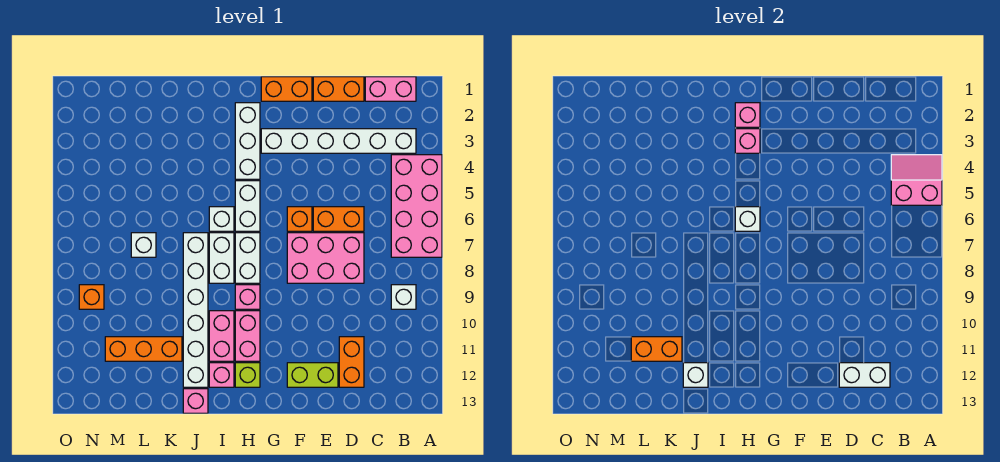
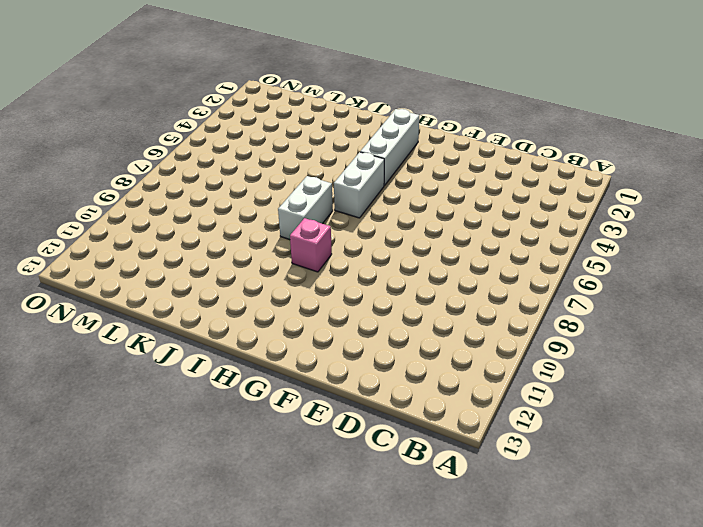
none -> pink brick A4:B7 level 1
none -> pink brick B1:C1 level 1
none -> white brick B3:G3 level 1
none -> white brick B9 level 1

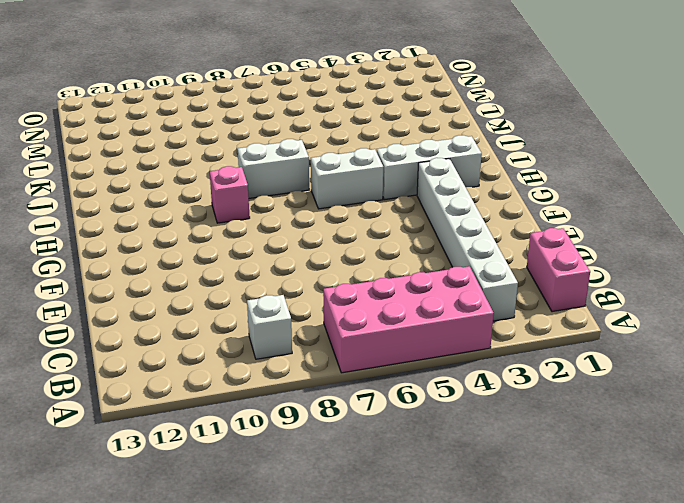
none -> orange brick D1:E1 level 1
none -> orange brick D6:E6 level 1
none -> pink brick D7:F8 level 1
none -> orange brick D11:D12 level 1

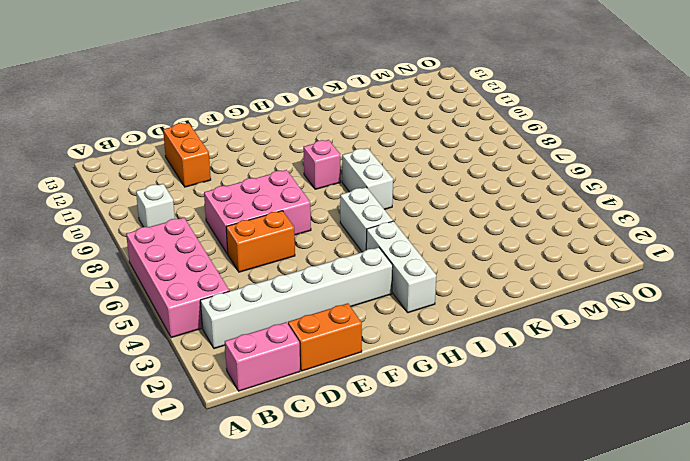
none -> lime brick E12:F12 level 1
none -> orange brick F1:G1 level 1
none -> orange brick F6 level 1
none -> white brick H7:H8 level 1

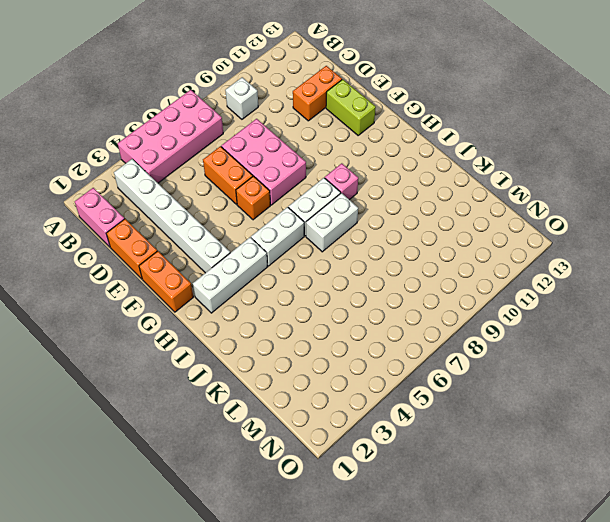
none -> pink brick H10:H11 level 1
none -> lime brick H12 level 1
none -> white brick I6 level 1
none -> pink brick I10:I11 level 1

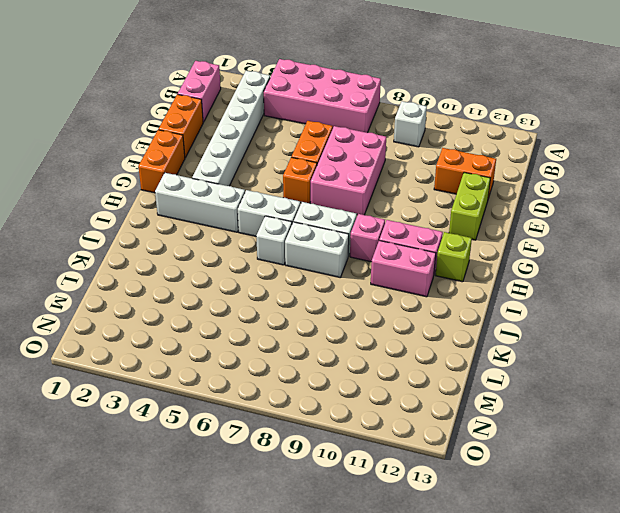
none -> pink brick I12 level 1
none -> white brick J7:J12 level 1
none -> pink brick J13 level 1
none -> orange brick K11:M11 level 1

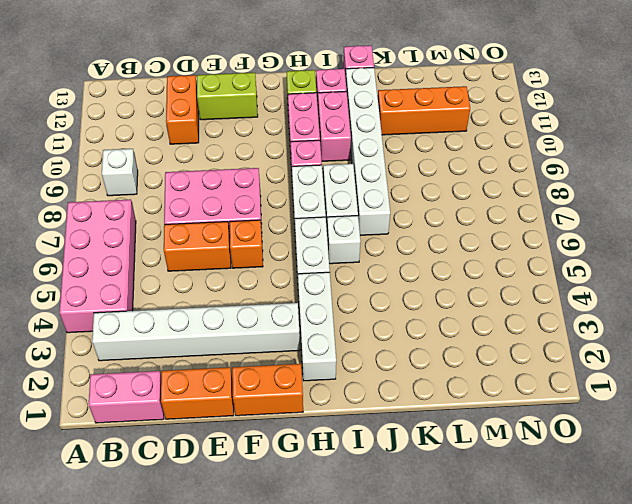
none -> white brick L7 level 1
none -> orange brick N9 level 1
none -> pink slope A4:B5 level 2 top 5
none -> white brick C12:D12 level 2

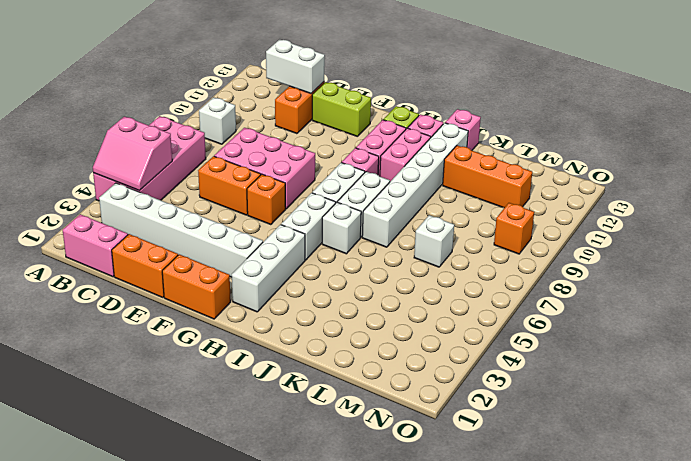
none -> pink brick H2 level 2
none -> pink brick H3 level 2
none -> white brick H6 level 2
none -> white brick J12 level 2

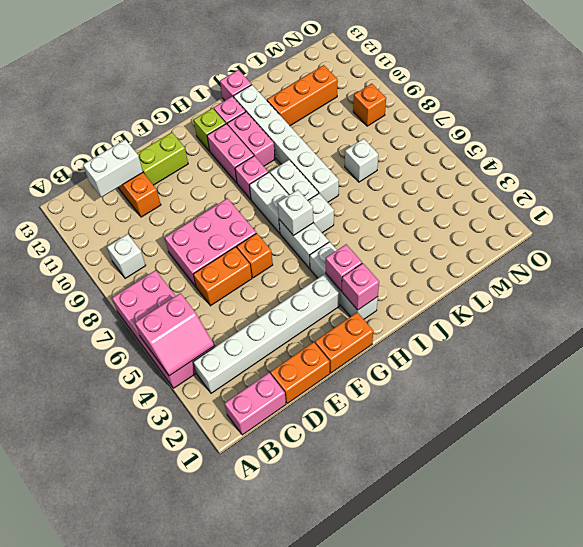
none -> white brick J12 level 2
none -> orange brick K11:L11 level 2

